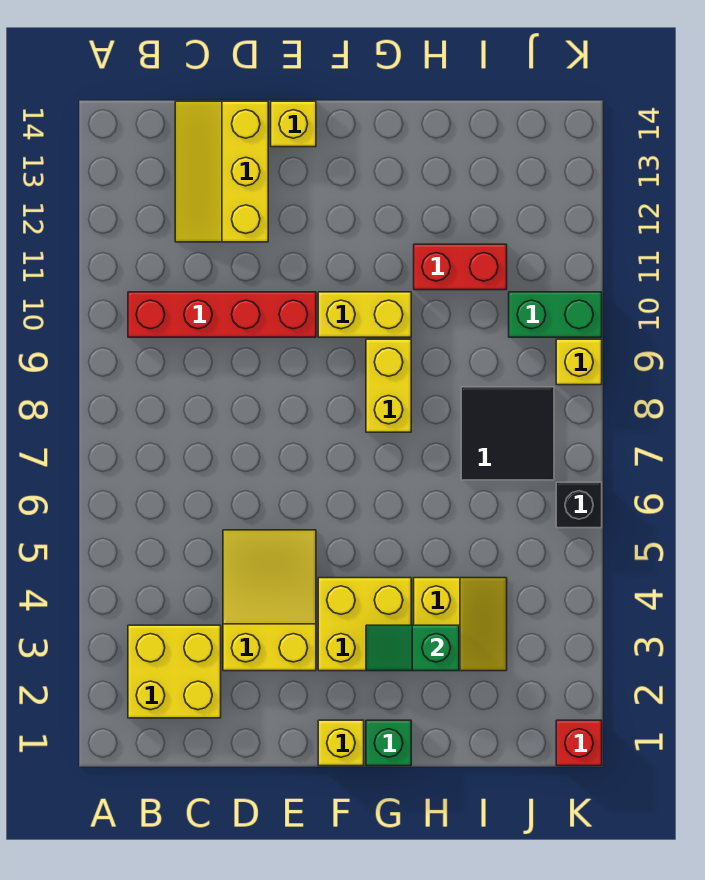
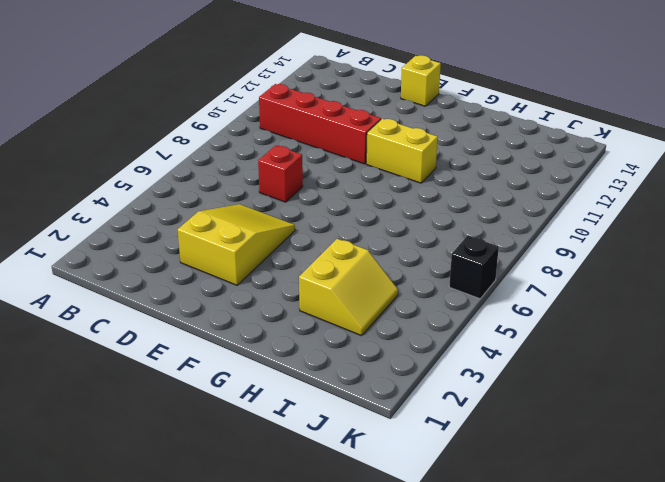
red brick D7 level 1 -> red brick K1 level 1
none -> yellow brick B2:C3 level 1
none -> yellow slope C12:D14 level 1 top D
none -> yellow brick F1 level 1

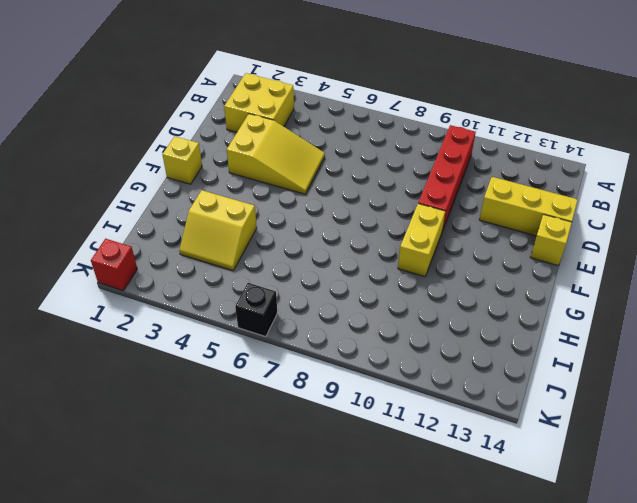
none -> yellow brick F3:G4 level 1
none -> green brick G1 level 1
none -> yellow brick G8:G9 level 1

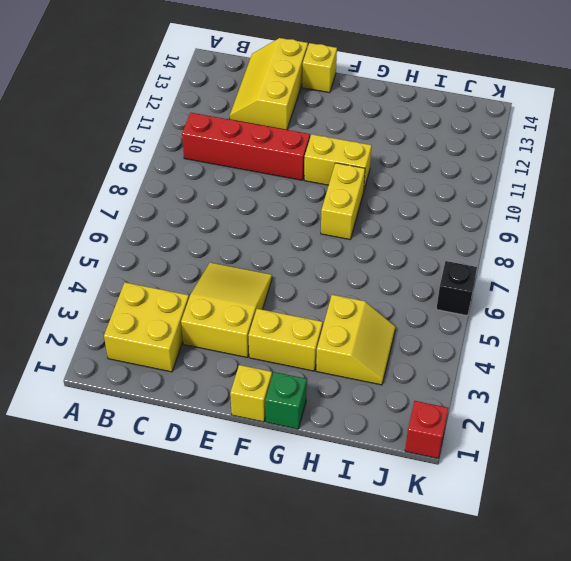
yellow brick F3:G3 level 1 -> yellow brick F3:G4 level 1
none -> red brick H11:I11 level 1
none -> black tile I7:J8 level 1
none -> green brick J10:K10 level 1

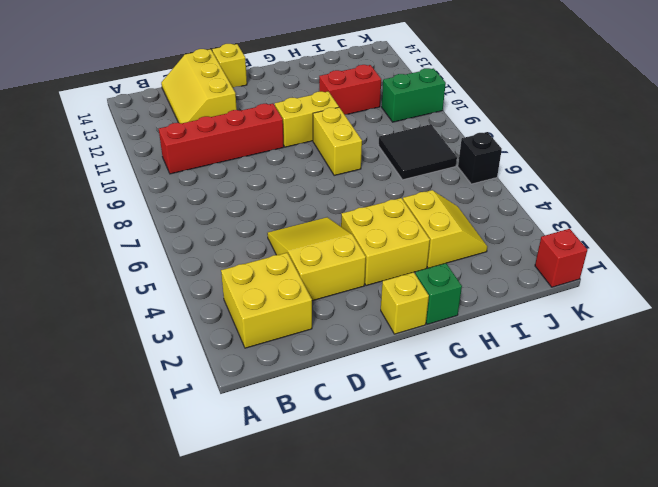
none -> yellow brick K9 level 1
none -> green slope G3:H3 level 2 top H

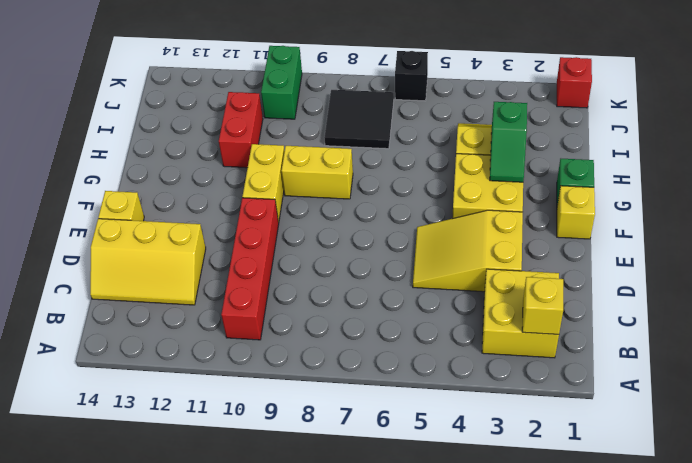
yellow brick B2 level 2 -> yellow brick K9 level 1

